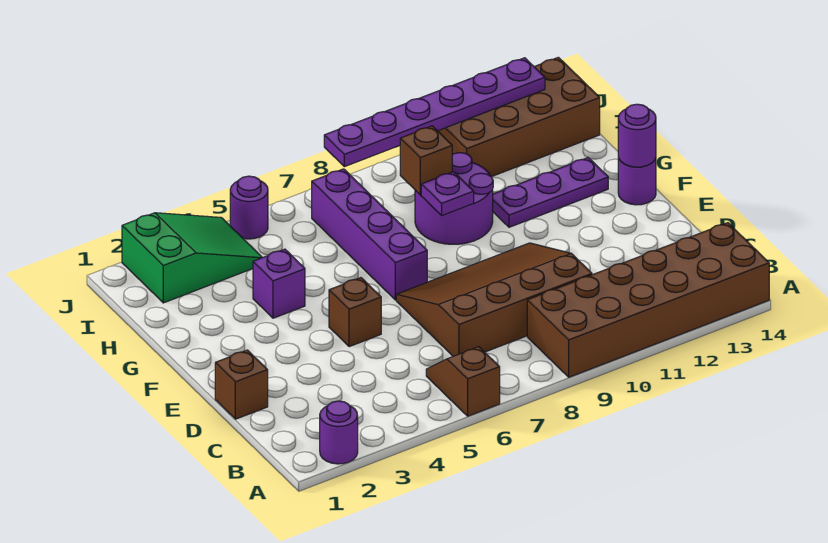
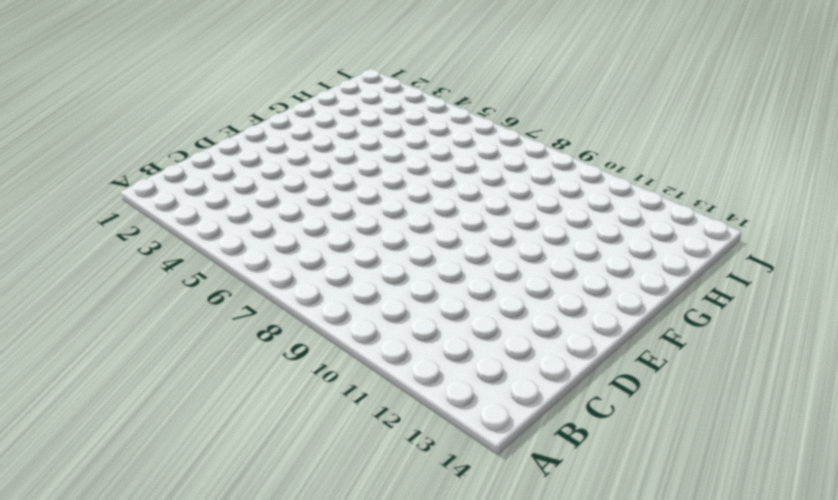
none -> purple round brick A2 level 1
none -> brown slope A6:B6 level 1 top A
none -> brown brick A9:B14 level 1

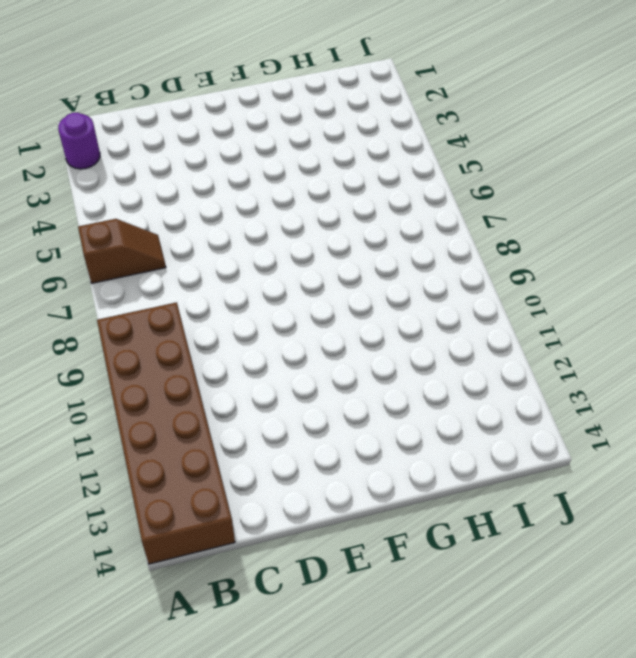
none -> brown slope C7:E10 level 1 top C
none -> brown brick D1 level 1
none -> brown brick E5 level 1

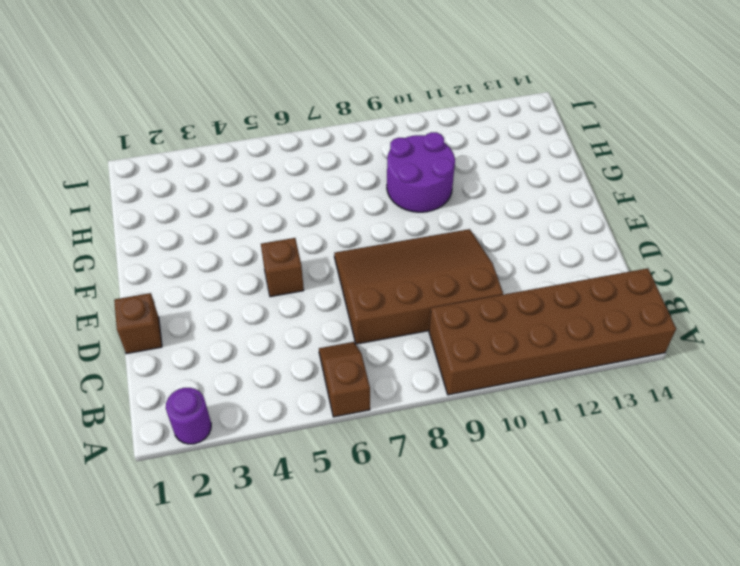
none -> purple brick F7:I7 level 1
none -> purple round brick F14 level 1
none -> purple brick G4 level 1

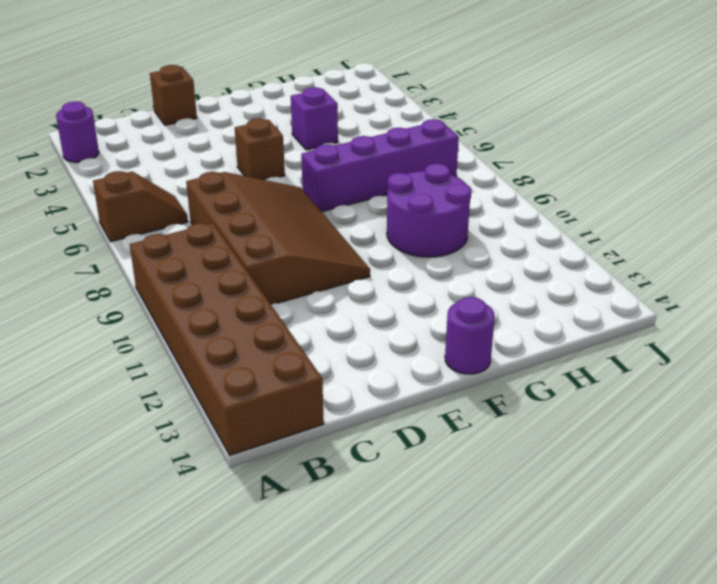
none -> purple plate G11:G13 level 1
none -> green slope I2:J4 level 1 top 2
none -> brown brick I11:J14 level 1

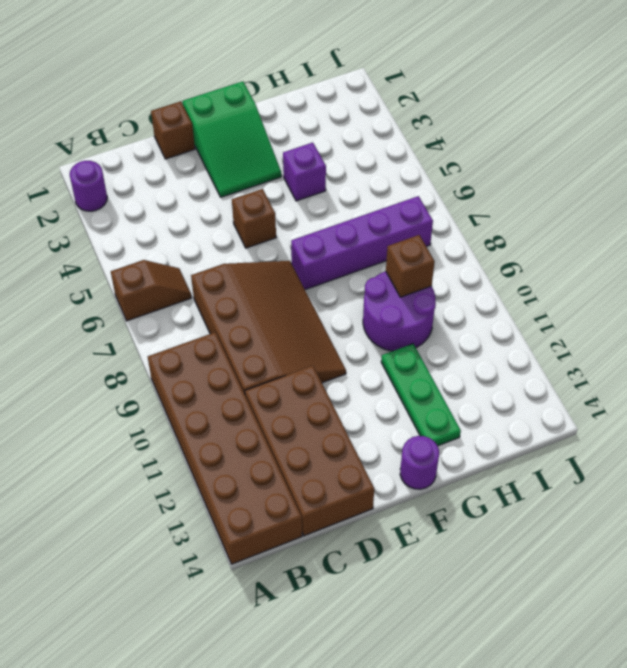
brown brick C11:D14 level 1 -> brown brick I11:J14 level 1
green slope E1:F3 level 1 top 1 -> green slope I2:J4 level 1 top 2
green plate G11:G13 level 1 -> purple plate G11:G13 level 1
none -> purple round brick J5 level 1
none -> purple round brick F14 level 2
none -> purple plate G9 level 2

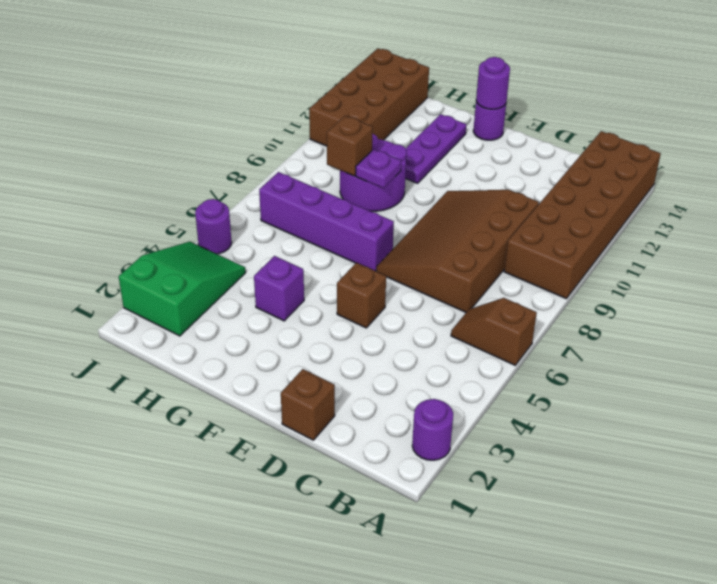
none -> purple plate J8:J13 level 2

